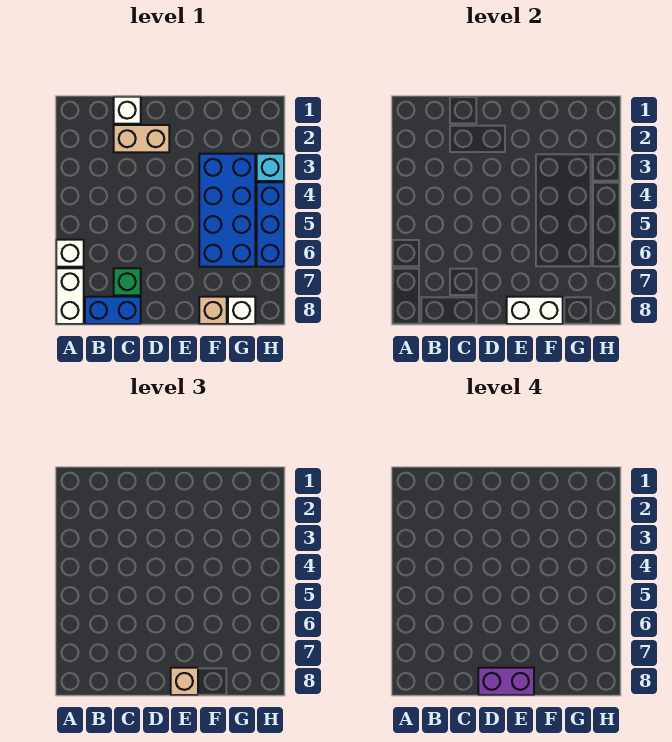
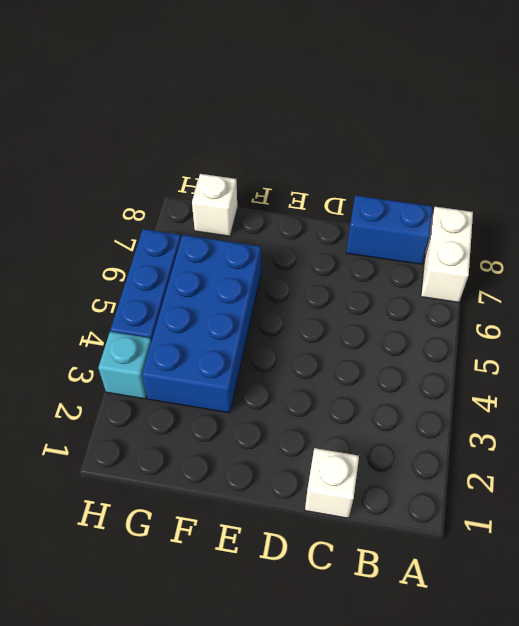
none -> white brick A6 level 1
none -> tan brick C2:D2 level 1
none -> green brick C7 level 1

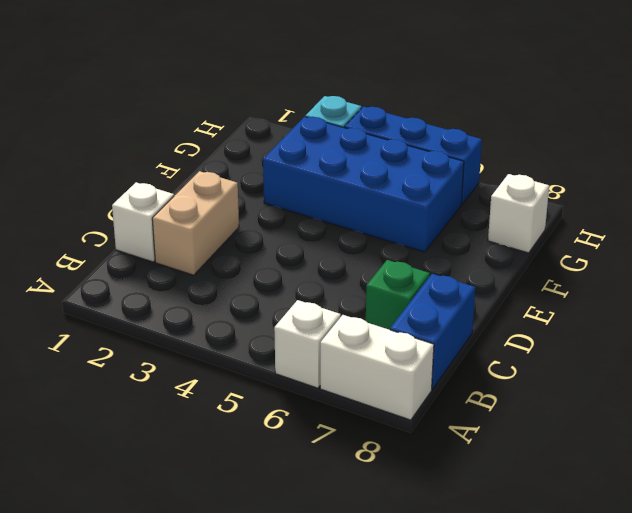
none -> tan brick F8 level 1
none -> white brick E8:F8 level 2
none -> tan brick E8 level 3

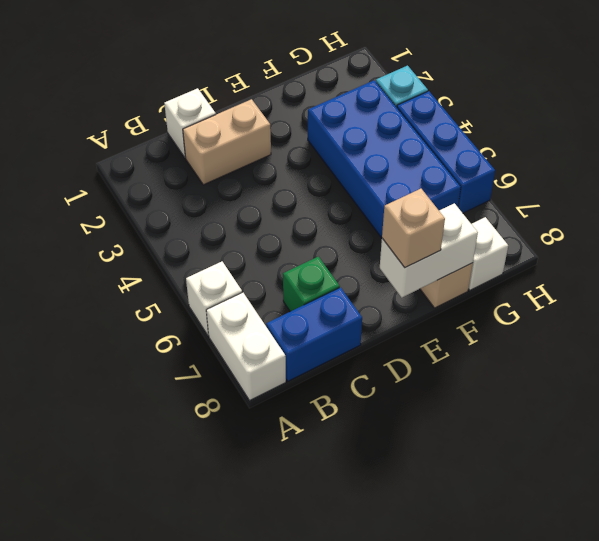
none -> purple brick D8:E8 level 4

